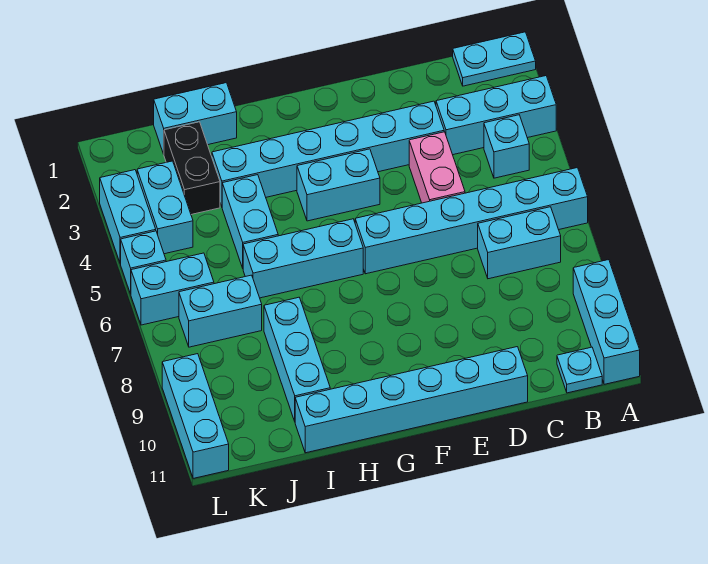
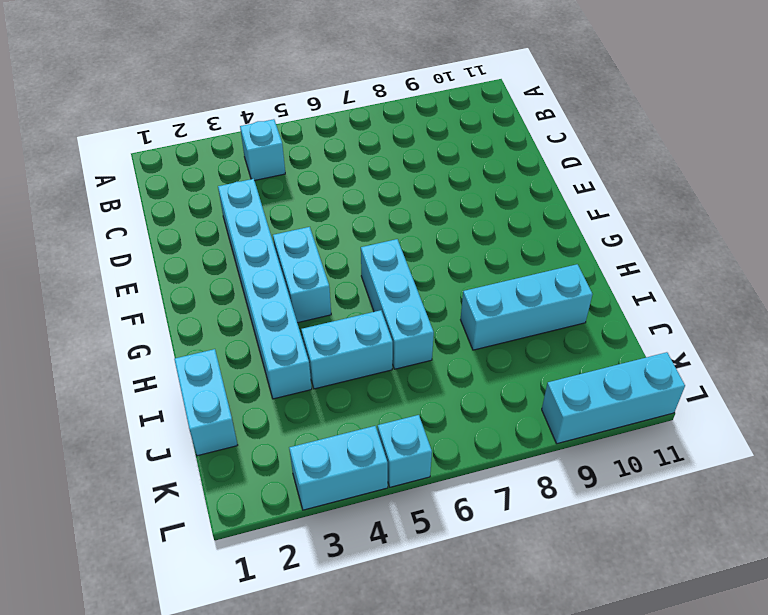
none -> cyan plate A1:B1 level 1
none -> cyan brick A3:C3 level 1
none -> cyan brick A6:F6 level 1

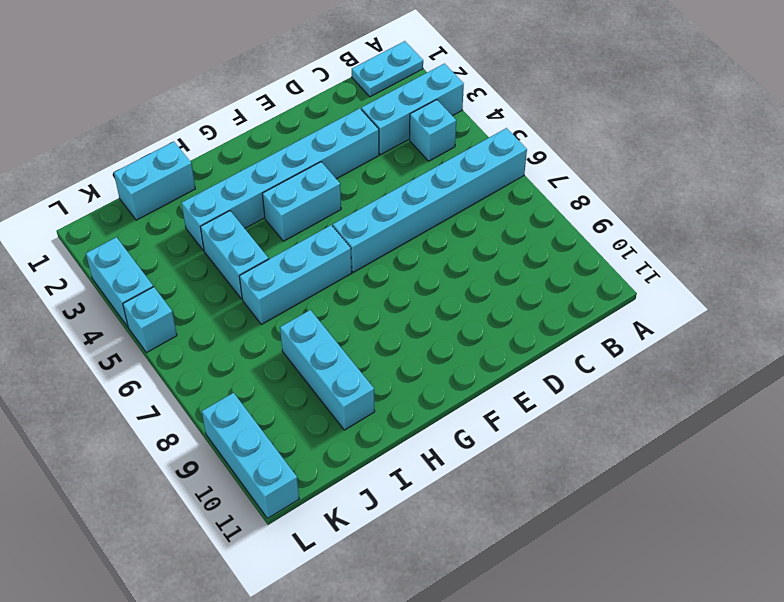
none -> cyan brick A9:A11 level 1
none -> cyan brick B7:C7 level 1
none -> cyan plate B11 level 1

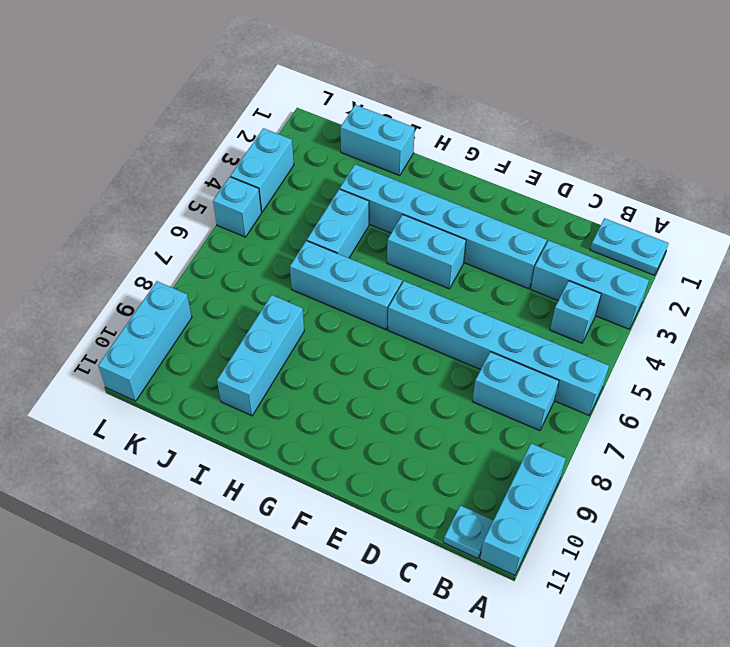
none -> pink brick D4:D5 level 1
none -> cyan brick D11:I11 level 1
none -> black brick J2:J3 level 1

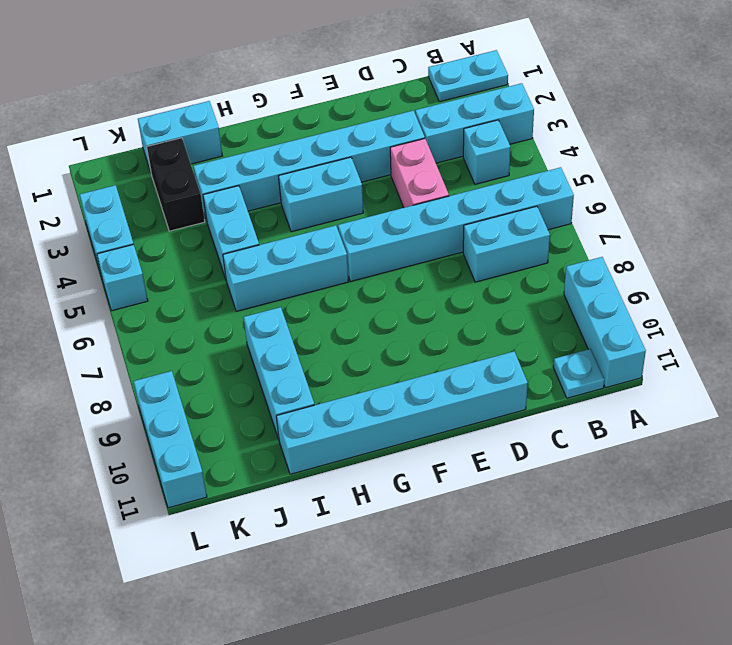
none -> cyan brick J7:K7 level 1
none -> cyan brick K3:K4 level 1
none -> cyan brick K6:L6 level 1

